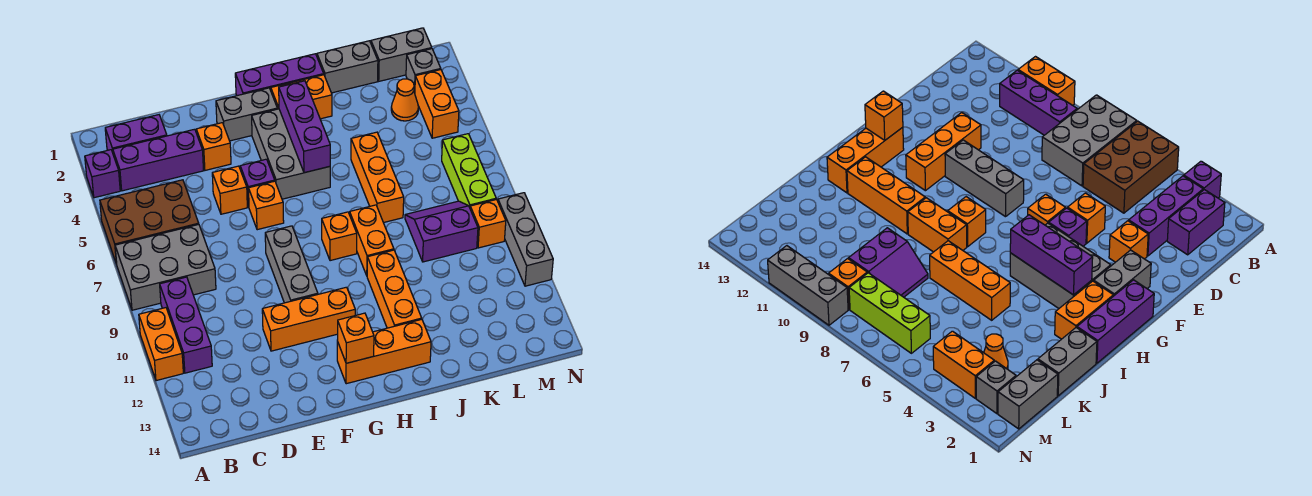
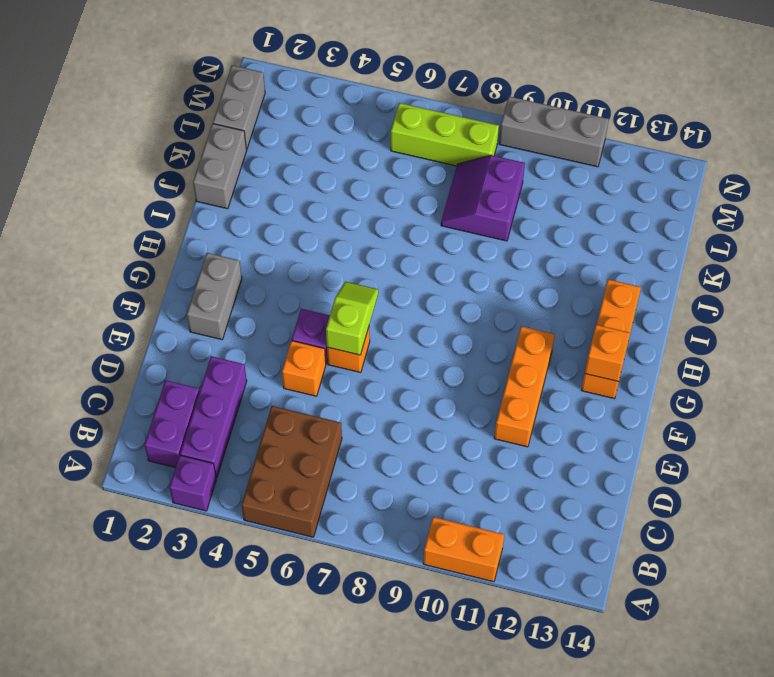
lime slope F6:G6 level 2 top F -> none
none -> grey brick A7:C8 level 1
none -> purple brick B9:B11 level 1
none -> orange brick E3 level 1
none -> grey brick F8:F10 level 1

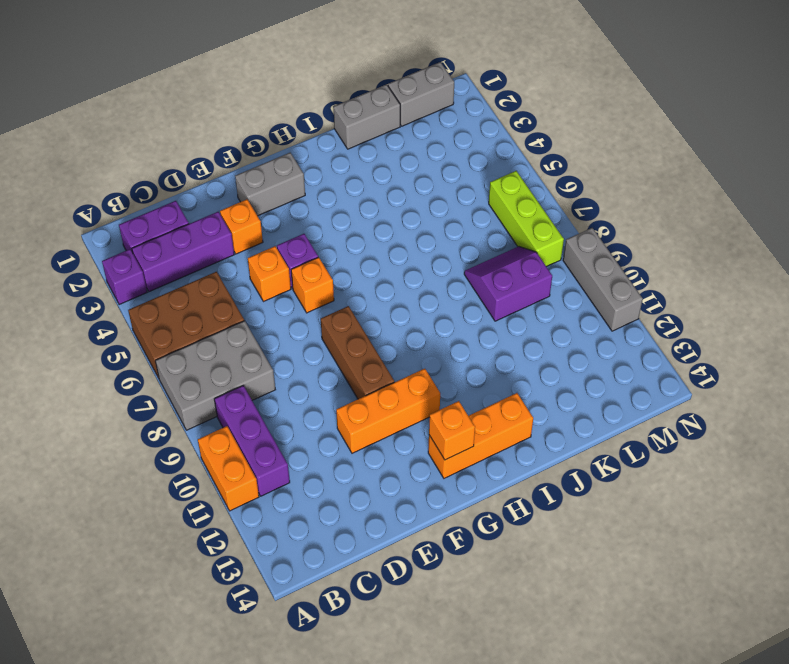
brown brick F8:F10 level 1 -> grey brick F8:F10 level 1
none -> purple brick G1:I1 level 1
none -> grey brick G3:H5 level 1
none -> orange brick H2:I2 level 1
none -> orange brick H8 level 1

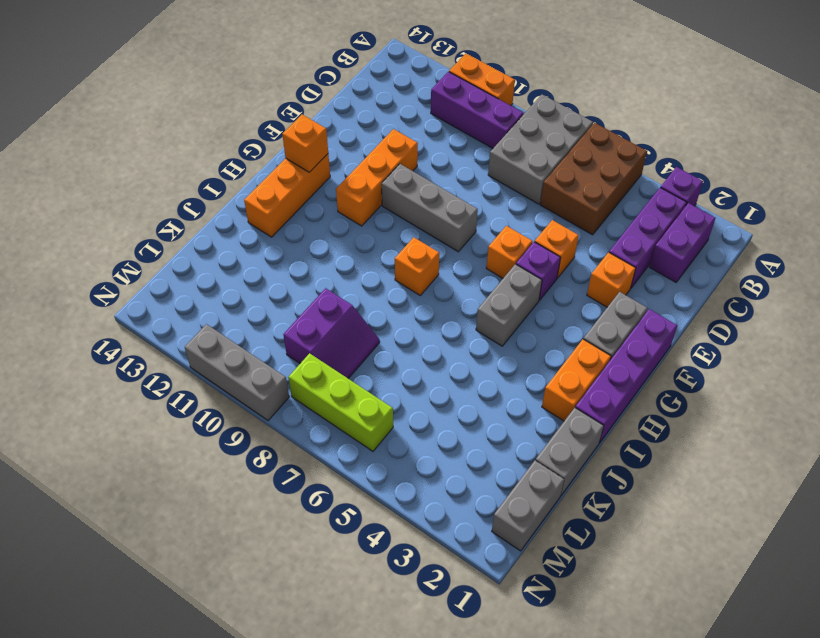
purple brick F1:I1 level 1 -> purple brick G1:I1 level 1
grey brick G5:H5 level 1 -> grey brick G3:H5 level 1
none -> orange brick I8:I9 level 1
none -> orange brick I10:I12 level 1
none -> orange brick J5:J7 level 1
none -> orange cone L3 level 1

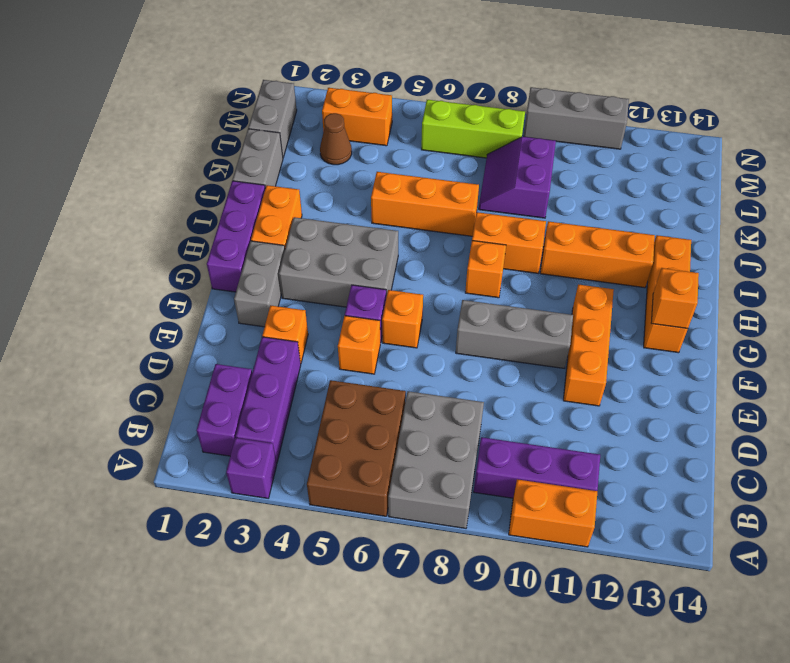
brown cone L3 level 1 -> orange cone L3 level 1
none -> grey brick M2 level 1
none -> orange brick M9 level 1
none -> purple brick H3:H5 level 2

